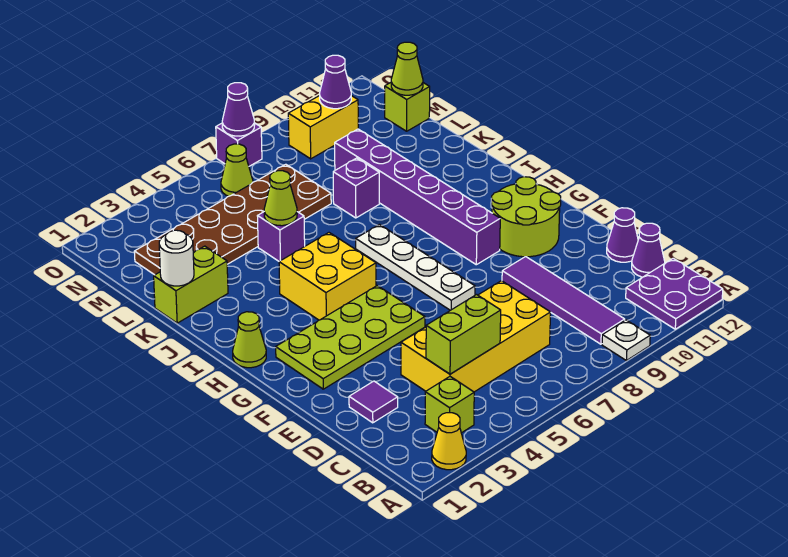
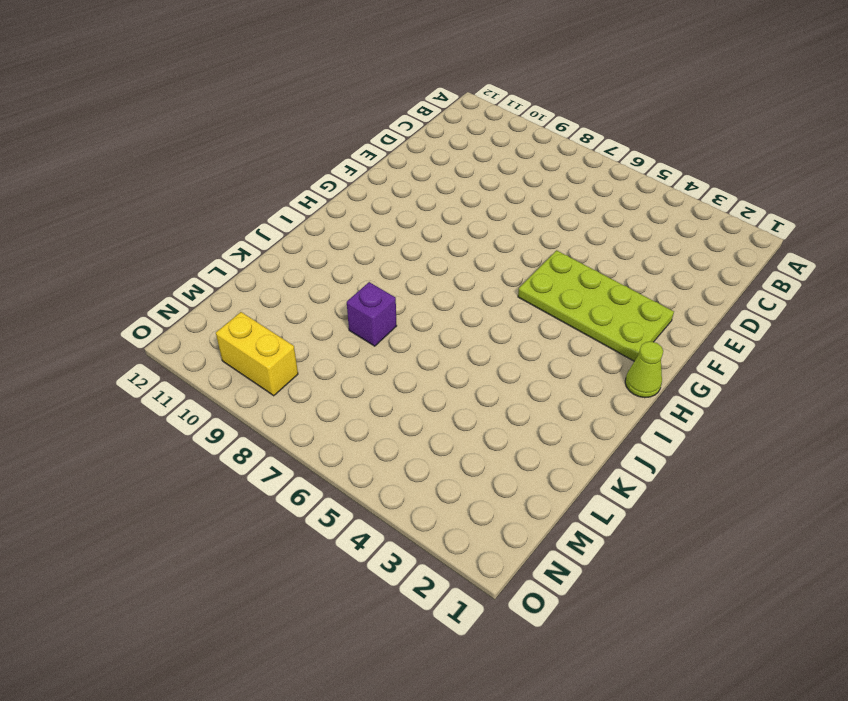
none -> yellow cone A2 level 1
none -> white plate A9 level 1
none -> purple plate A11:B12 level 1

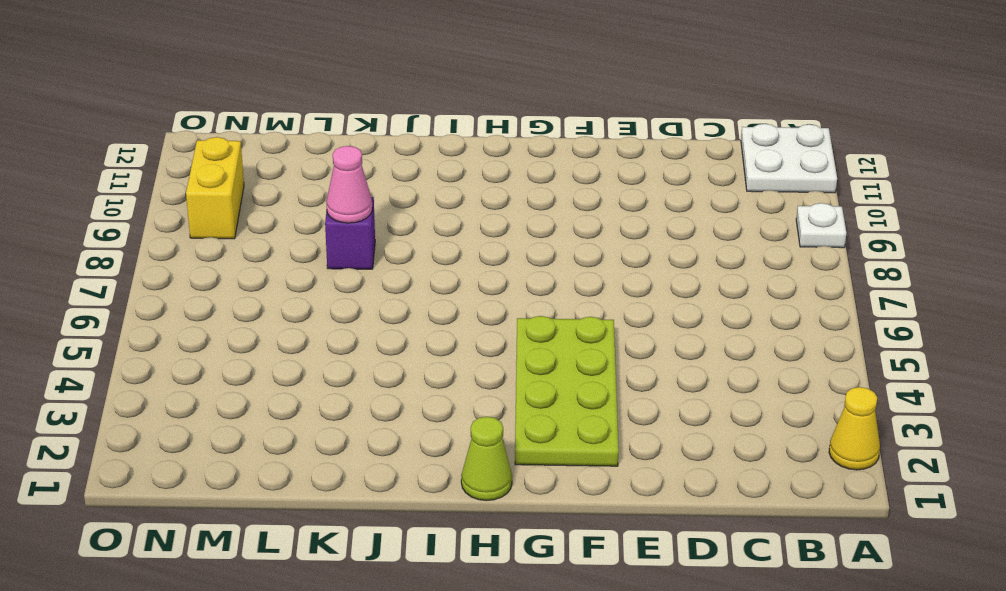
white plate A11:B12 level 1 -> purple plate A11:B12 level 1
pink cone K8 level 2 -> none
none -> lime brick B3 level 1
none -> purple tile B9:E9 level 1
none -> yellow brick C4:D7 level 1

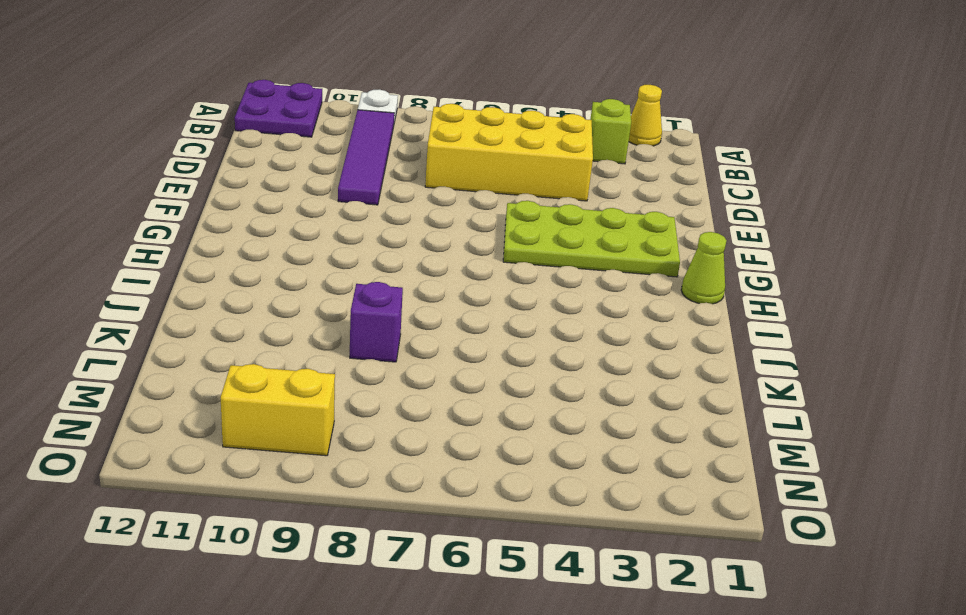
none -> purple cone C12 level 1
none -> purple tile D2 level 1
none -> purple cone D12 level 1

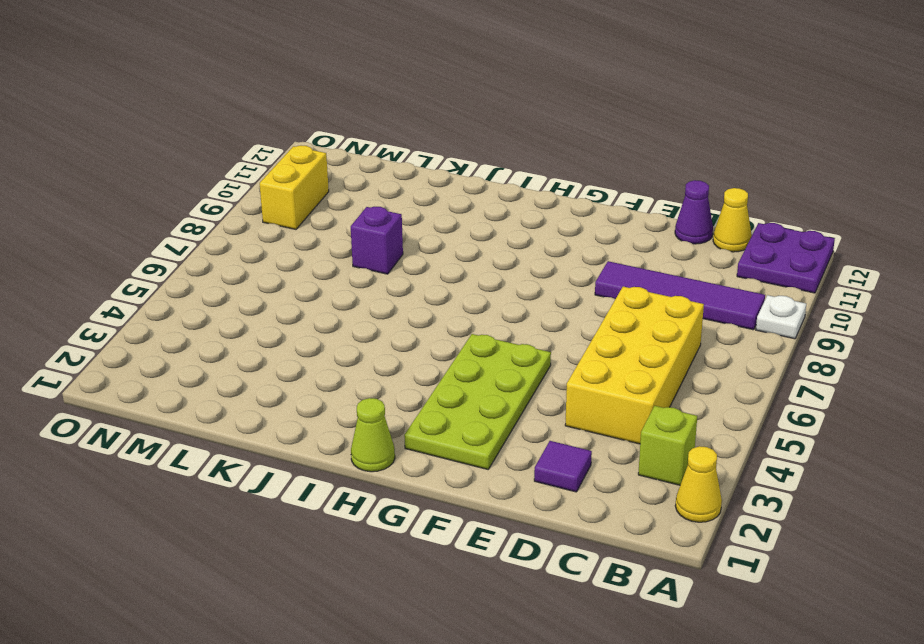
yellow cone C12 level 1 -> purple cone C12 level 1
none -> white plate F7:I7 level 1
none -> lime round brick F10:G11 level 1
none -> purple brick G9:L9 level 1

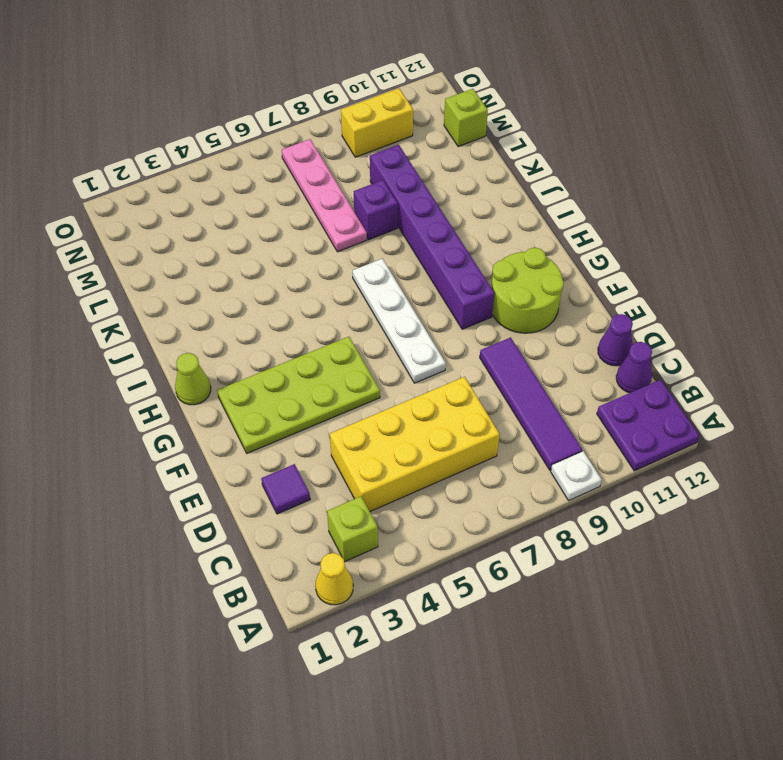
pink plate K7:N7 level 1 -> brown plate L2:M7 level 1
none -> yellow brick H4:I5 level 1
none -> lime brick K1:K2 level 1
none -> purple brick K5 level 1

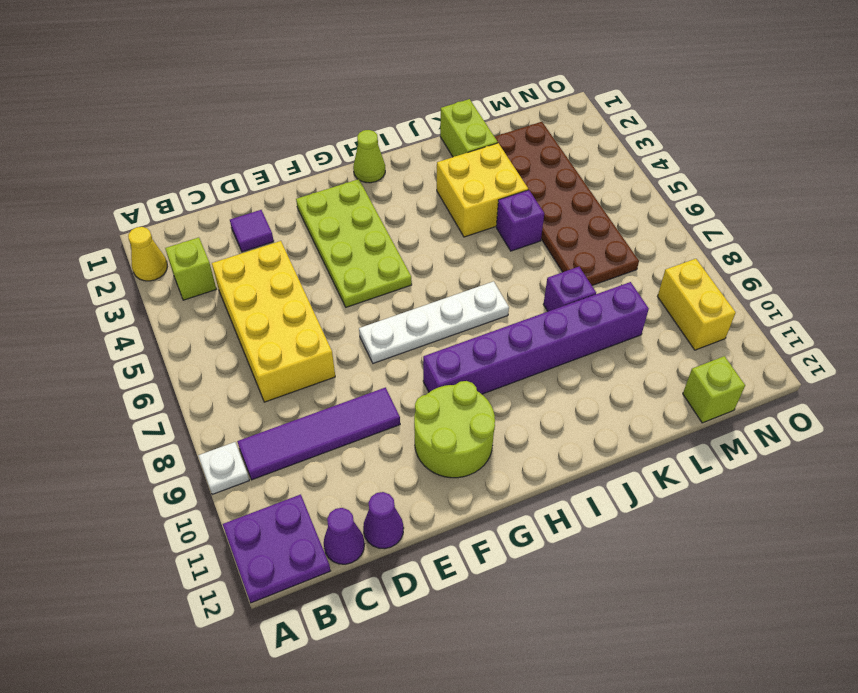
yellow brick J3:K4 level 1 -> yellow brick H4:I5 level 1
none -> lime cone N6 level 1
none -> purple brick O7 level 1
none -> lime brick C4:C5 level 2

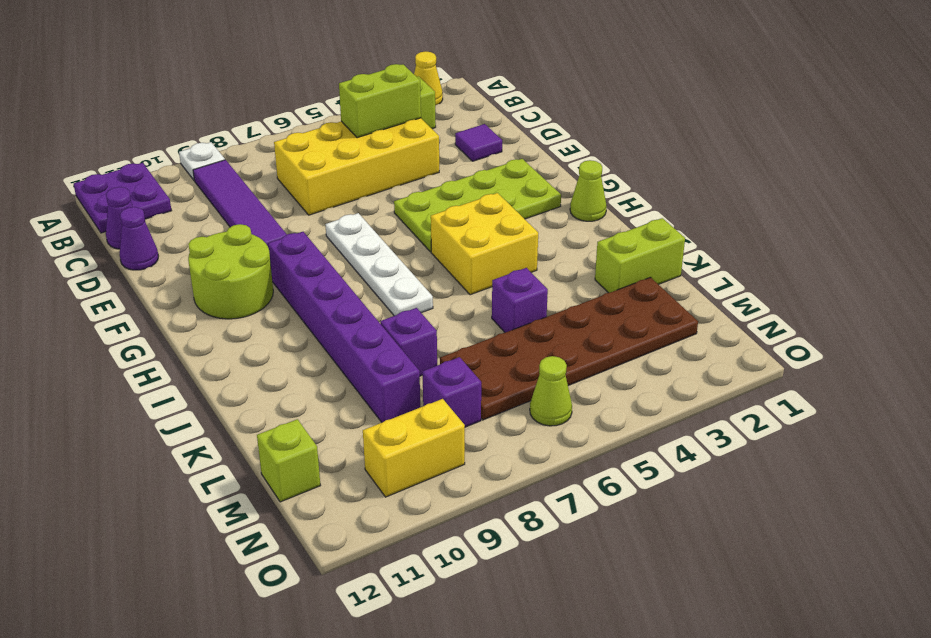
purple brick M8 level 1 -> purple brick O7 level 1
none -> white round brick K1 level 2
none -> lime cone K5 level 2
none -> lime cone M12 level 2

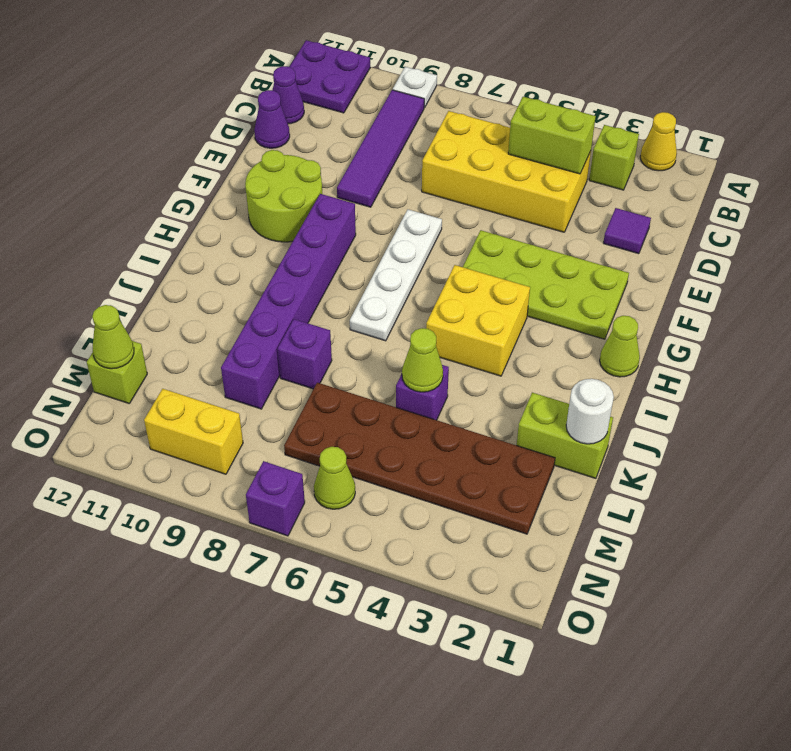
none -> purple cone N10 level 2
none -> purple cone O7 level 2

